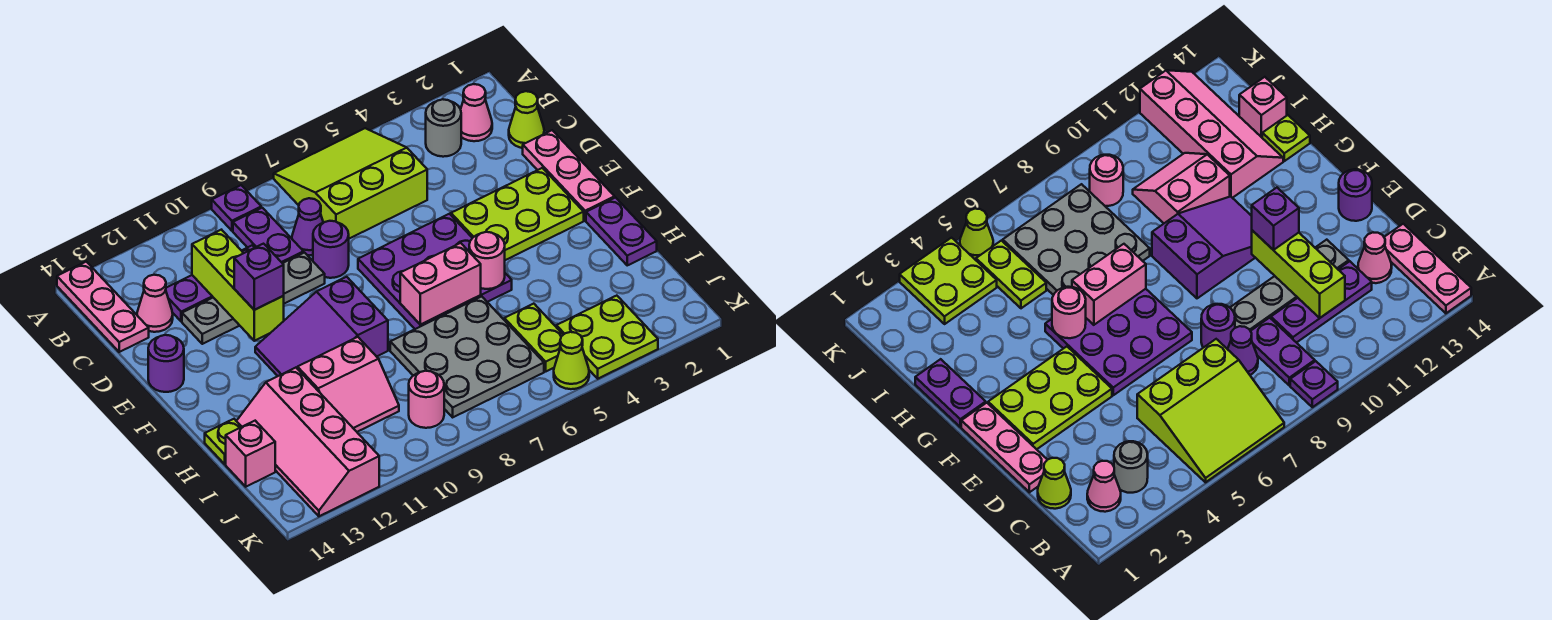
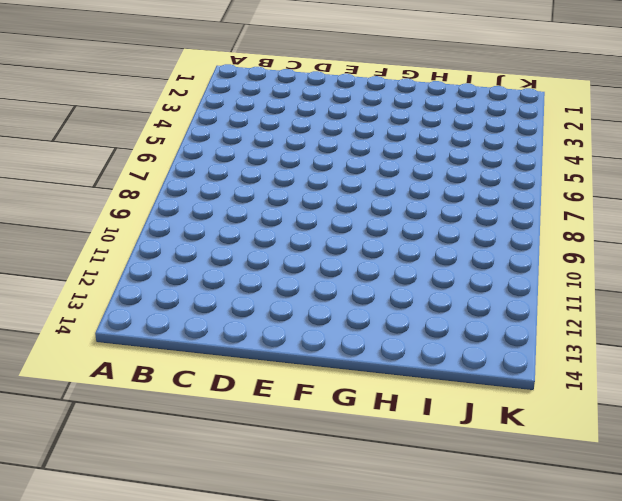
none -> lime slope A5:C7 level 1 top C
none -> purple plate A9 level 1
none -> pink plate A14:C14 level 1
none -> pink cone B2 level 1

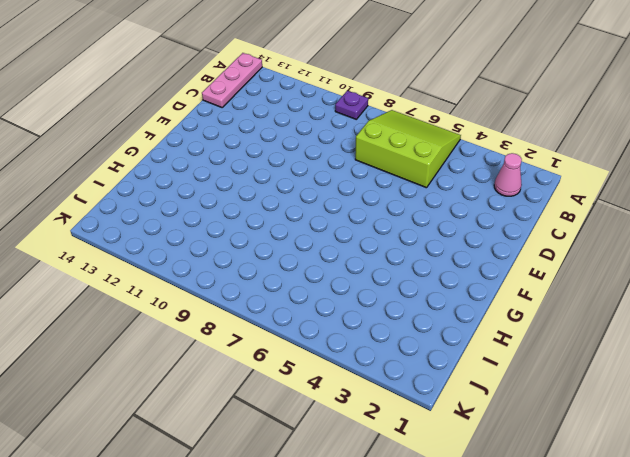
none -> grey round brick B3 level 1
none -> purple plate B9:C9 level 1
none -> lime cone C1 level 1
none -> purple cone C8 level 1

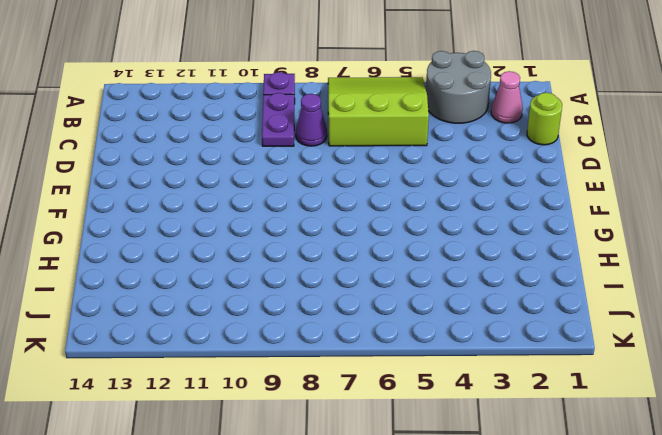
grey round brick A3:B4 level 1 -> grey round brick B3 level 1
lime round brick C1 level 1 -> lime cone C1 level 1
none -> pink plate A14:C14 level 1
none -> purple plate C10:C12 level 1
none -> pink cone C13 level 1
none -> pink plate D1:F1 level 1

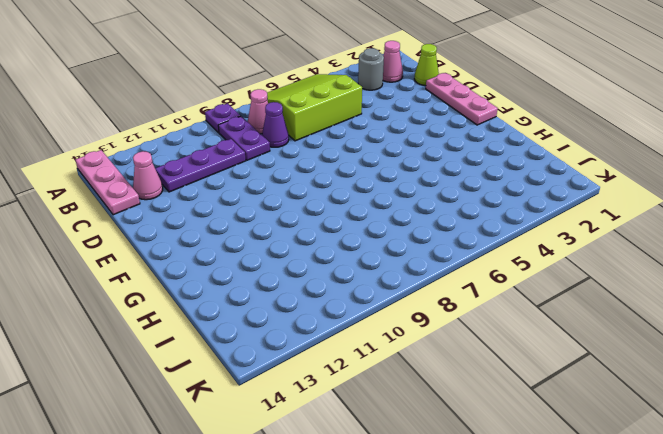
pink cone B8 level 1 -> none
none -> purple round brick D8 level 1
none -> grey plate D9:D12 level 1
none -> lime plate E2:F4 level 1
none -> purple plate E5:G7 level 1

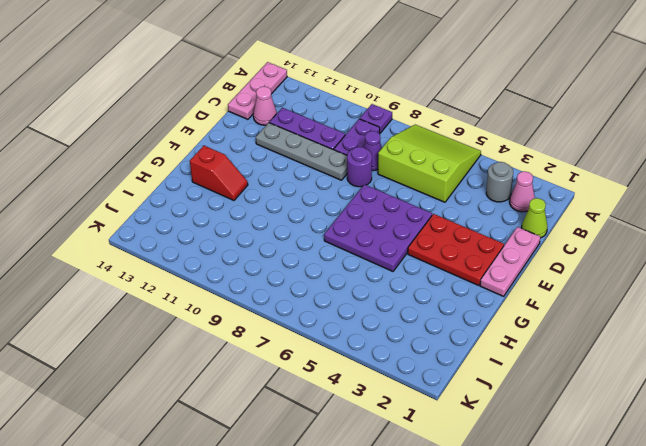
red plate E2:F4 level 1 -> lime plate E2:F4 level 1
red slope G12:G13 level 1 top 13 -> none
none -> purple round brick E14 level 1
none -> purple slope F9:G11 level 1 top 9
none -> purple plate G1:H1 level 1
none -> grey plate H6:J8 level 1

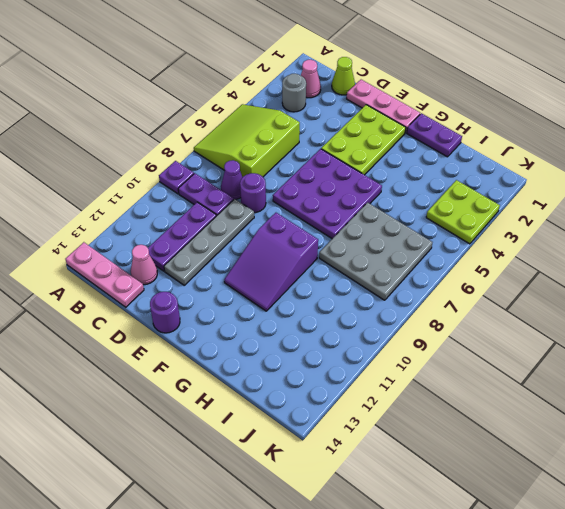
none -> pink slope H10:I11 level 1 top H
none -> pink slope H12:K13 level 1 top 12
none -> lime plate H14 level 1
none -> lime plate I5:J5 level 1

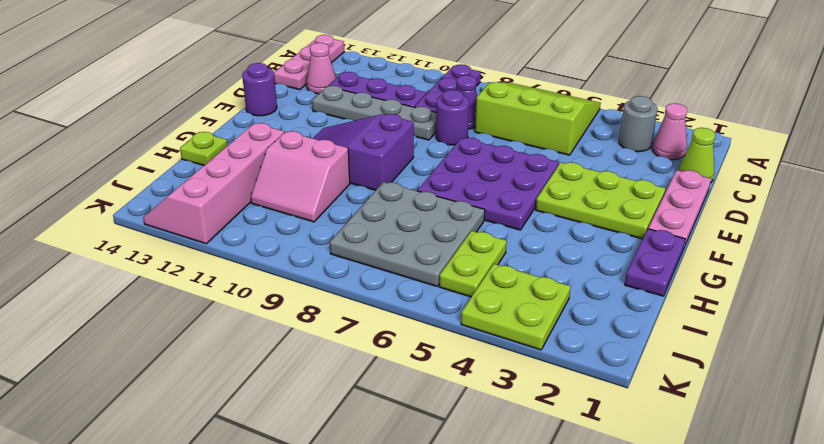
none -> pink brick I14 level 1
none -> pink round brick J9 level 1
none -> lime cone K5 level 1
none -> lime brick C11:E11 level 2

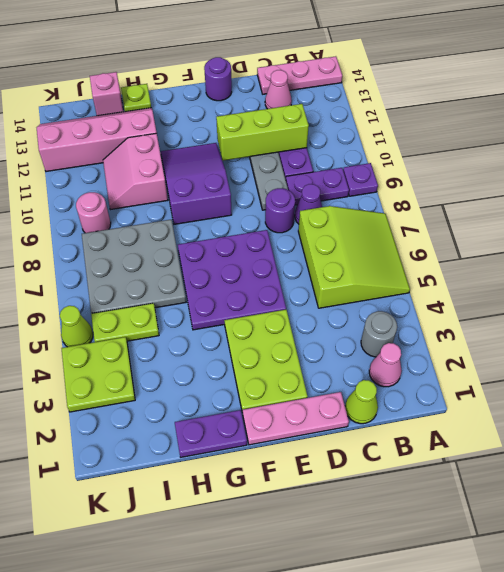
none -> pink round brick G5 level 2
none -> pink brick G6:G7 level 2
none -> purple brick E11 level 3

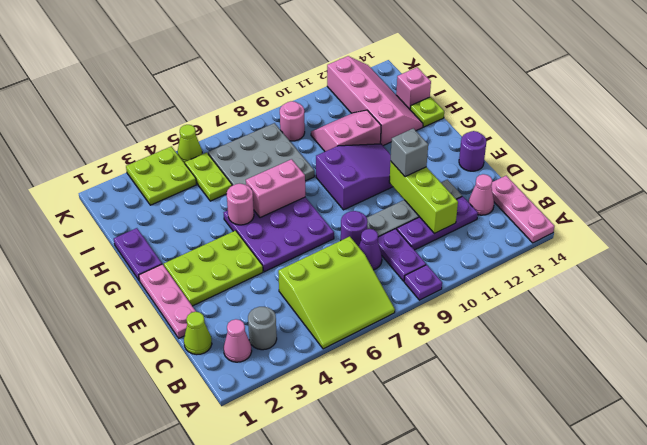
grey brick E11 level 3 -> purple brick E11 level 3

